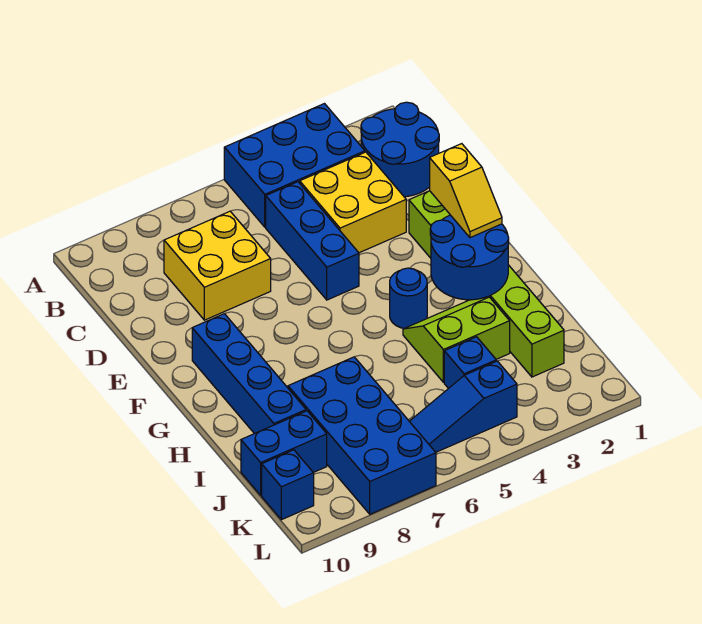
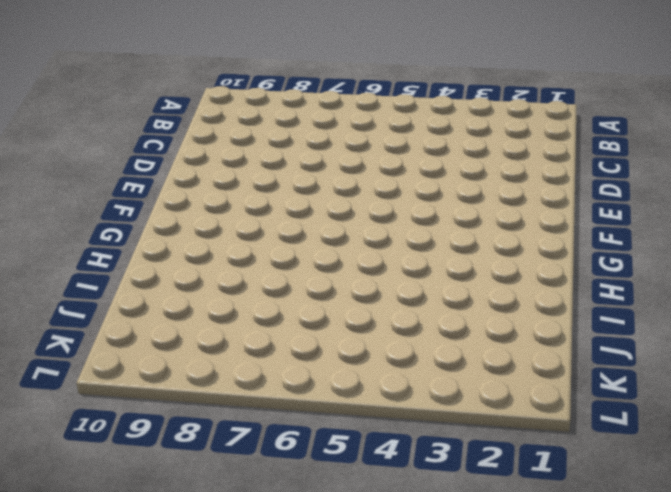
none -> blue brick A3:B5 level 1
none -> blue round brick B1:C2 level 1
none -> yellow brick C3:D4 level 1

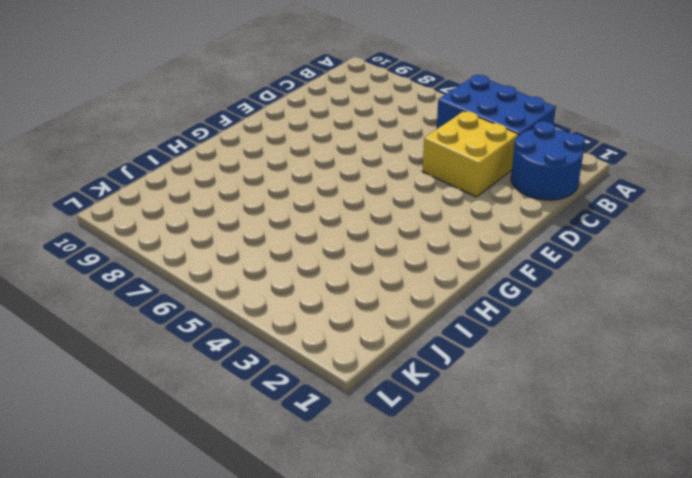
none -> blue brick C5:E5 level 1
none -> yellow brick C7:D8 level 1
none -> lime brick E2:J2 level 1

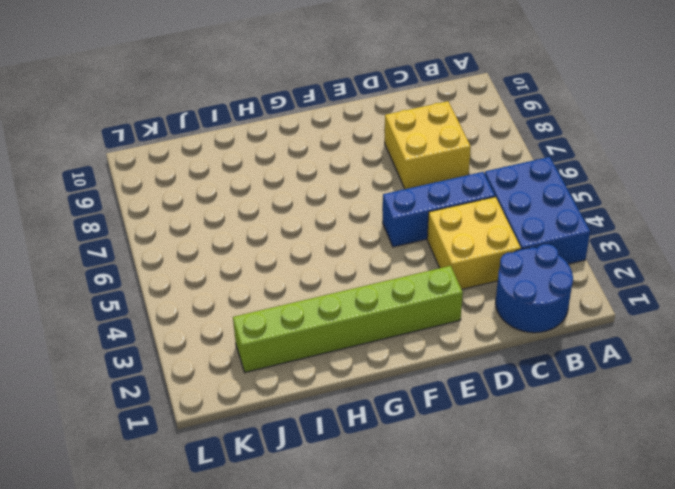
none -> blue brick F9:I9 level 1
none -> blue round brick G4 level 1
none -> lime slope H3:I4 level 1 top I

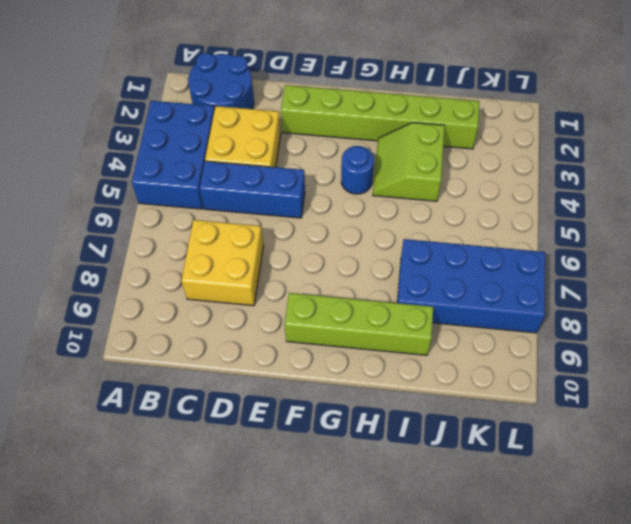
lime brick F9:I9 level 1 -> blue brick F9:I9 level 1
none -> blue brick J4 level 1
none -> blue brick J9:J10 level 1
none -> blue slope K4:K6 level 1 top 4

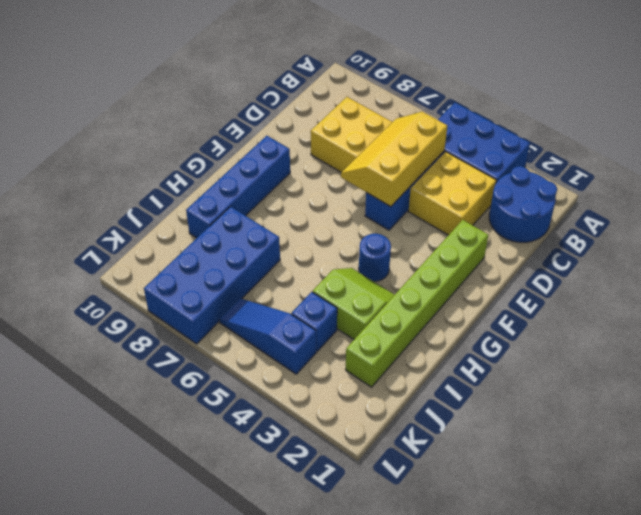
yellow slope C5:E6 level 2 top 5 -> none
none -> blue brick J9:J10 level 1
none -> blue brick K10 level 1
none -> blue round brick G2:H3 level 2

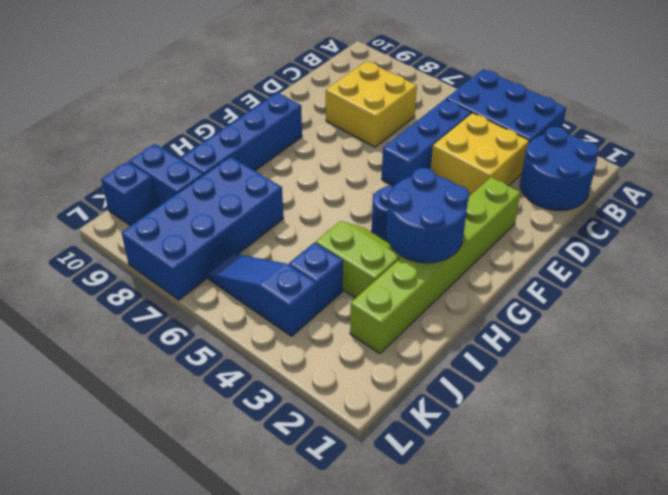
none -> yellow slope F2:G2 level 3 top F

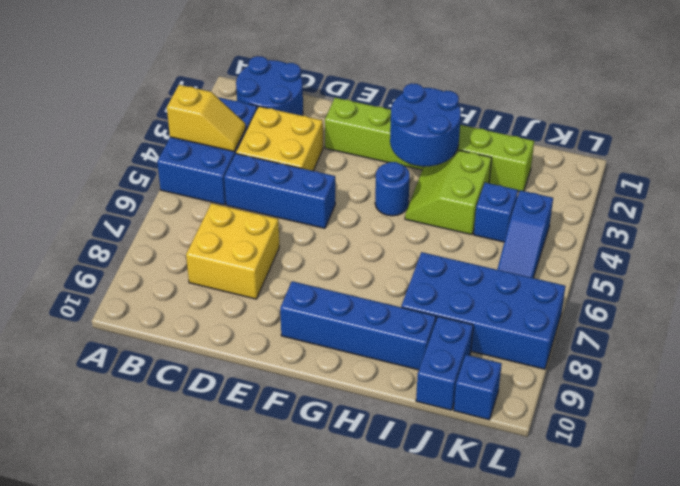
yellow slope A4:B4 level 2 top A -> yellow slope F2:G2 level 3 top F

